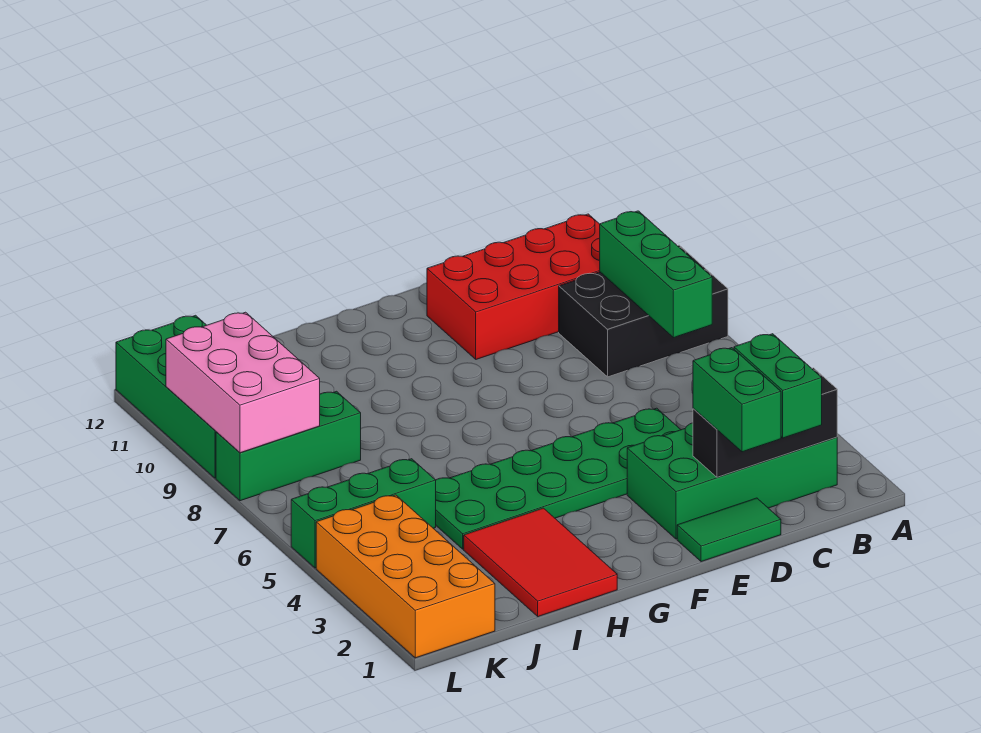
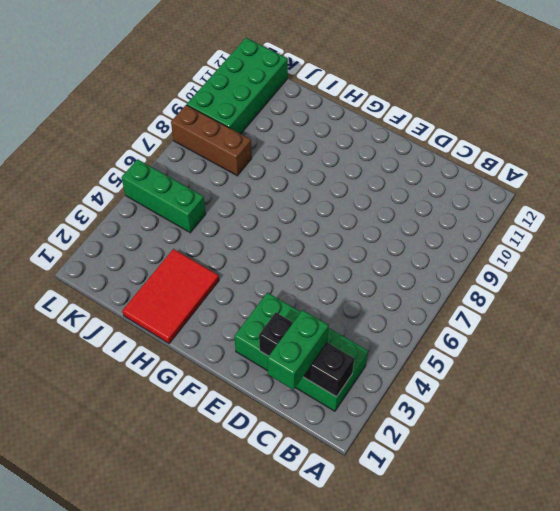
brown brick J8:L8 level 1 -> green brick J8:L8 level 1
none -> black brick A8:C9 level 1
none -> red brick B10:E11 level 1
none -> green tile D1:E1 level 1

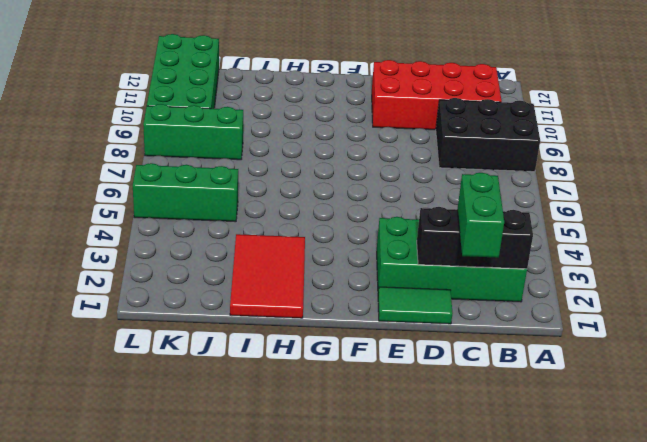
none -> green plate D4:I5 level 1
none -> orange brick K1:L4 level 1
none -> green brick B7:B9 level 2

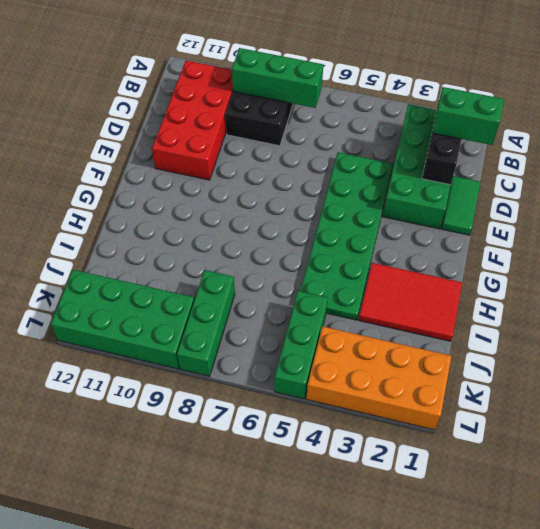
none -> pink brick K8:L10 level 2
none -> green brick D1:D2 level 3

